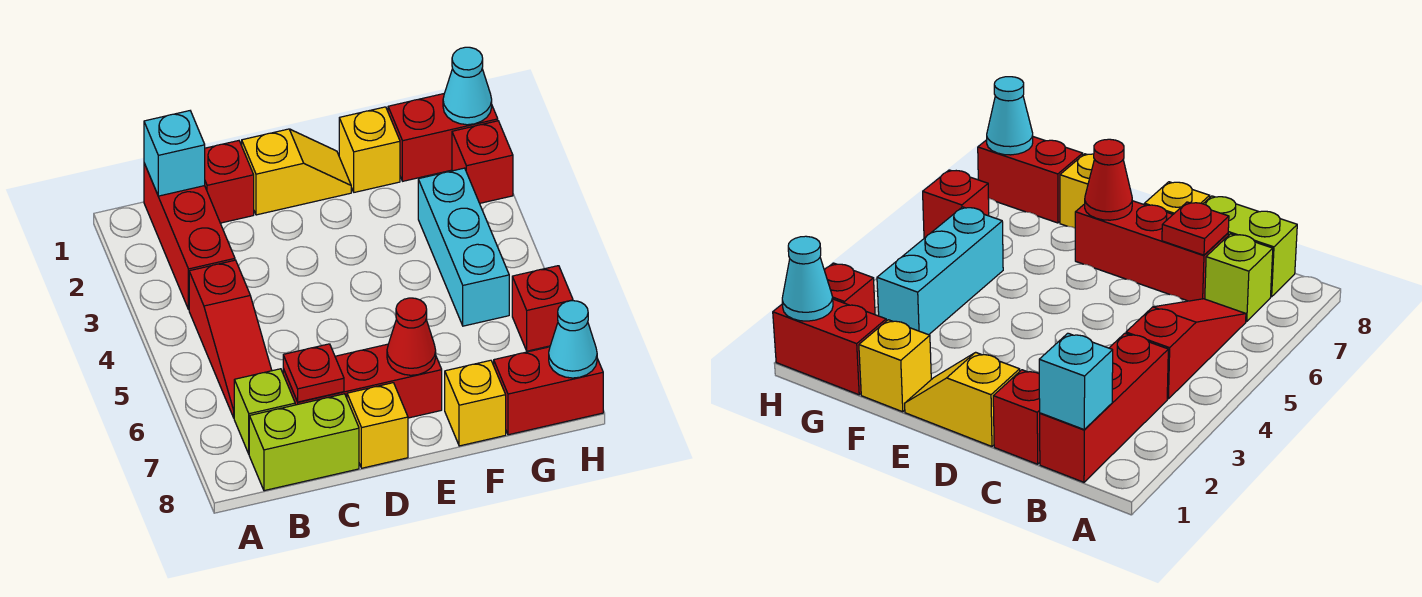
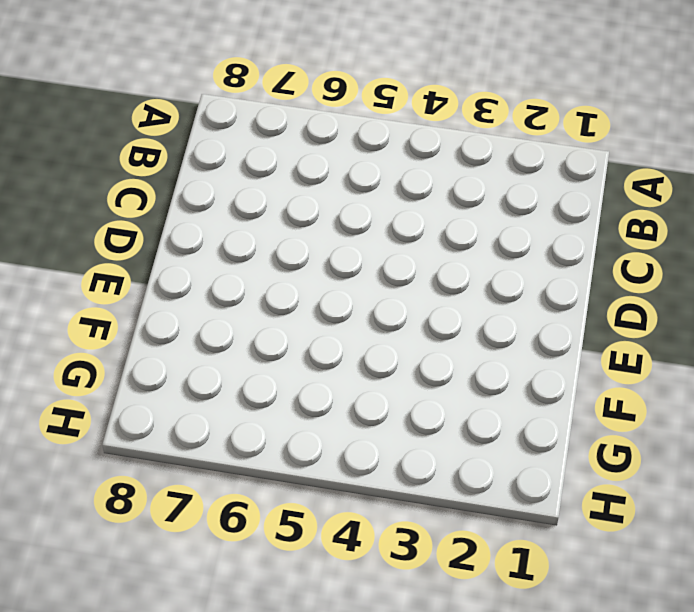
none -> red brick B1:B3 level 1
none -> red slope B4:B6 level 1 top 4
none -> lime brick B7 level 1

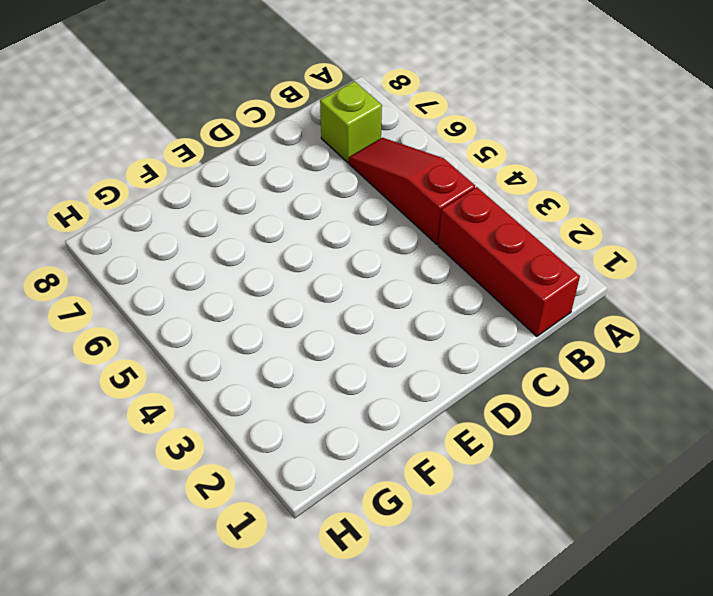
none -> lime brick B8:C8 level 1
none -> red brick C1 level 1
none -> red brick C7:E7 level 1

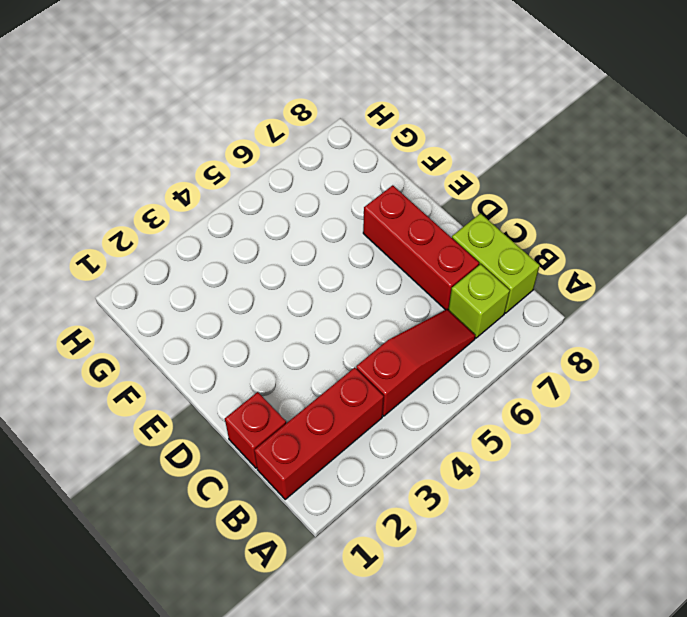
none -> yellow slope D1:E1 level 1 top D
none -> yellow brick D8 level 1
none -> yellow brick F1 level 1

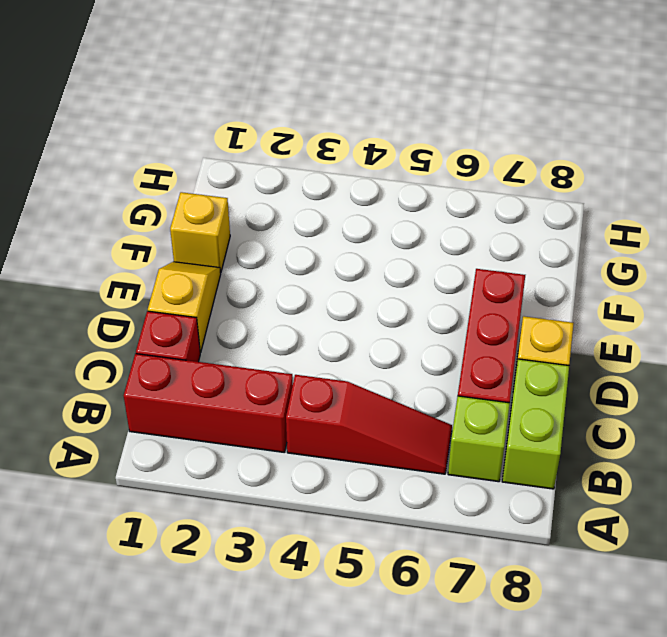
none -> yellow brick F8 level 1
none -> red brick G1:H1 level 1
none -> cyan brick G3:G5 level 1

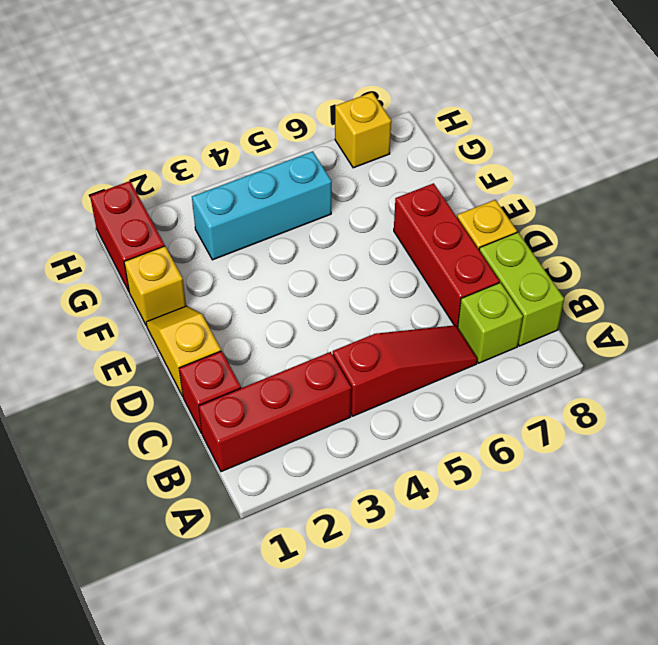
yellow brick H7 level 1 -> yellow brick F8 level 1
none -> red brick G8:H8 level 1
none -> red brick H2 level 1
none -> red brick H6 level 1

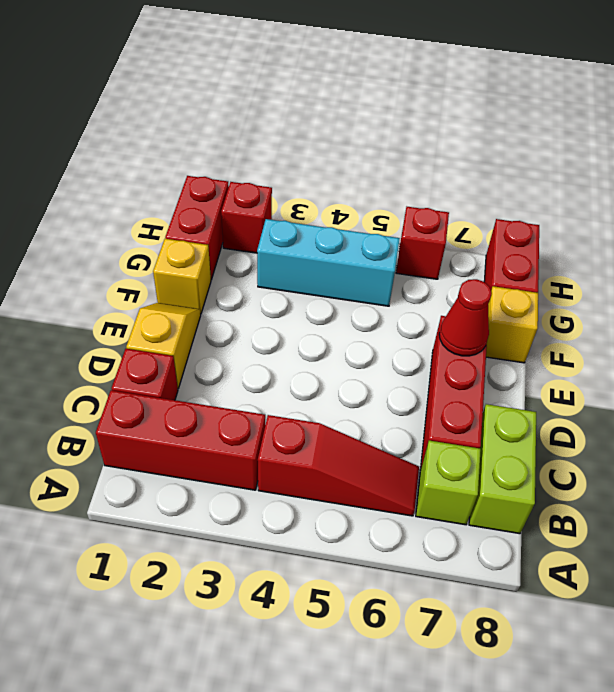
none -> yellow brick D8 level 1
none -> cyan brick B1 level 2
none -> red plate C7 level 2

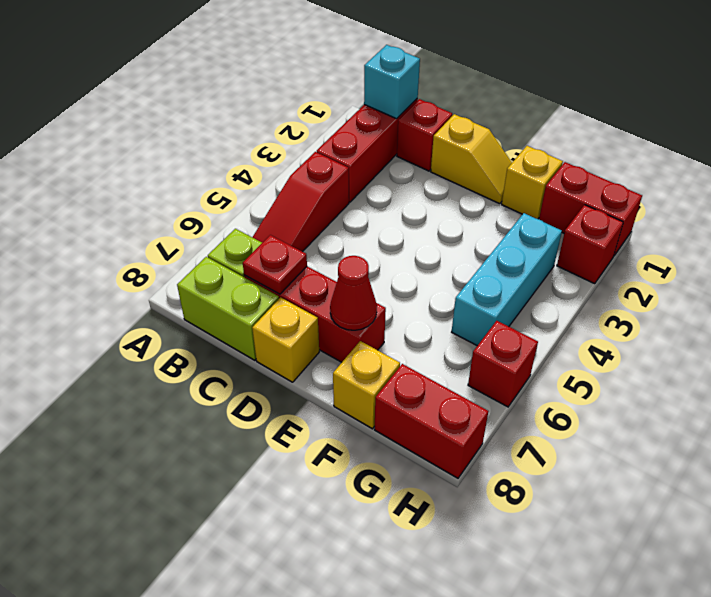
none -> cyan cone H1 level 2
none -> cyan cone H8 level 2

